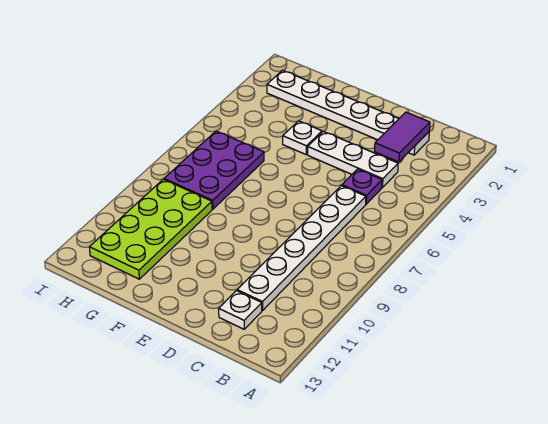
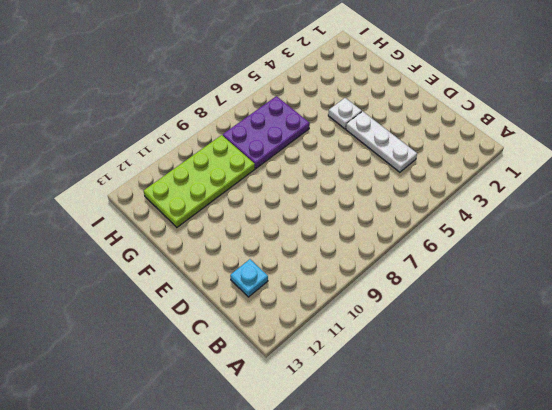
cyan plate C12 level 1 -> white plate C12 level 1
none -> white plate C2:H2 level 1
none -> purple plate C5 level 1

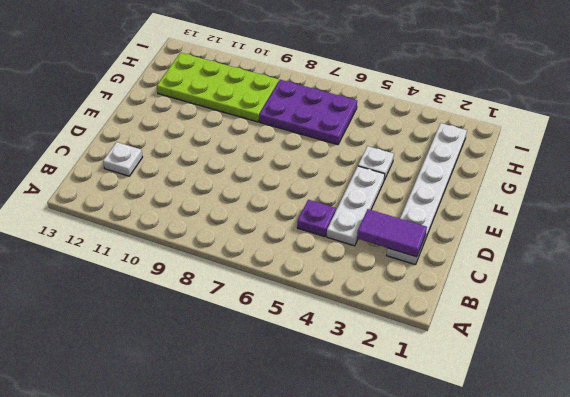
none -> white plate C6:C11 level 1

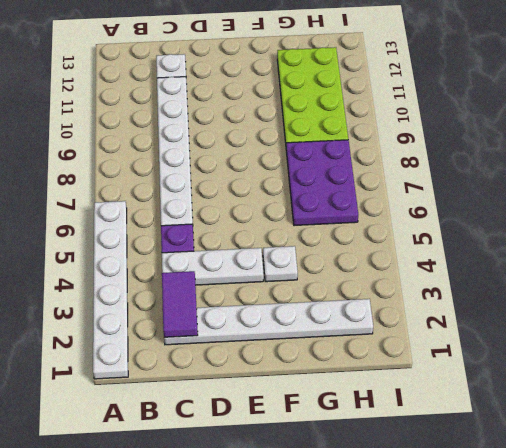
white plate A1:A6 level 1 -> none

